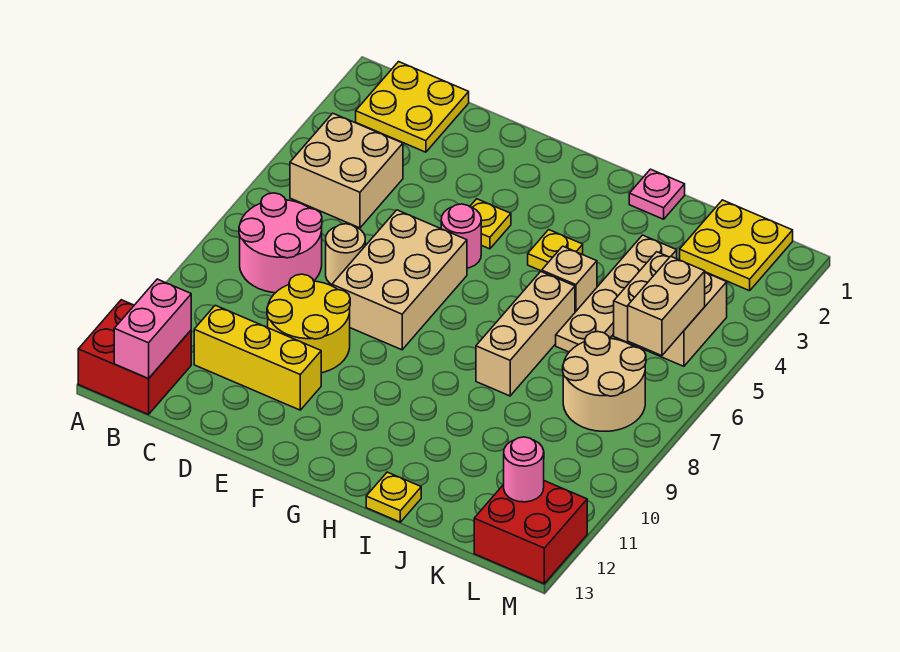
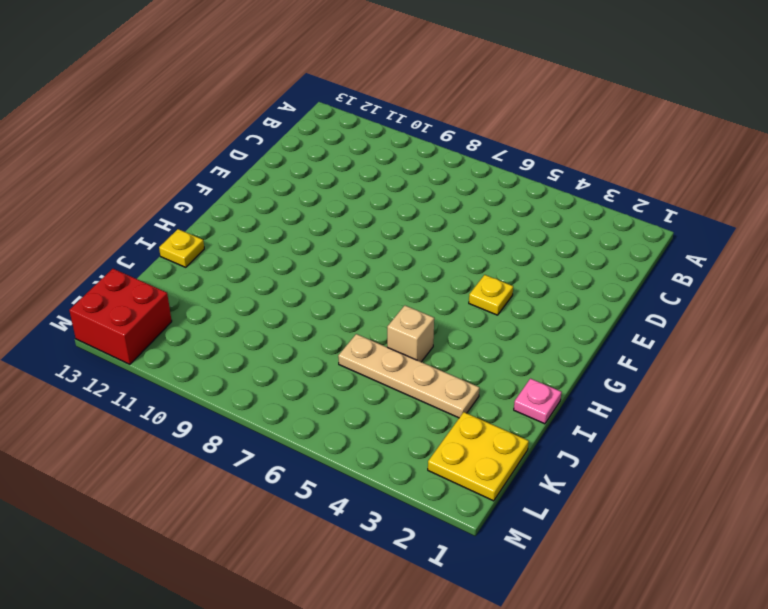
none -> red brick A12:B13 level 1
none -> yellow plate B1:C2 level 1
none -> tan brick B4:C5 level 1

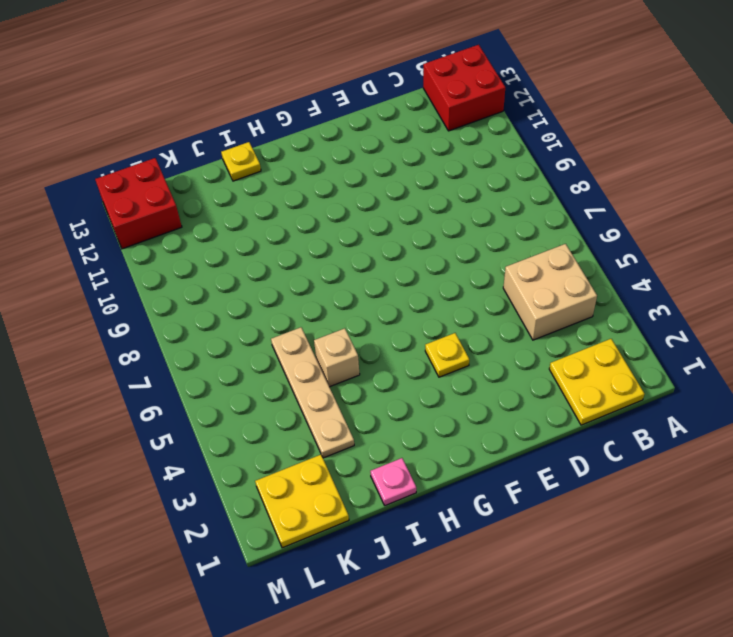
none -> pink round brick B7:C8 level 1
none -> yellow brick C11:E11 level 1
none -> tan round brick D7 level 1

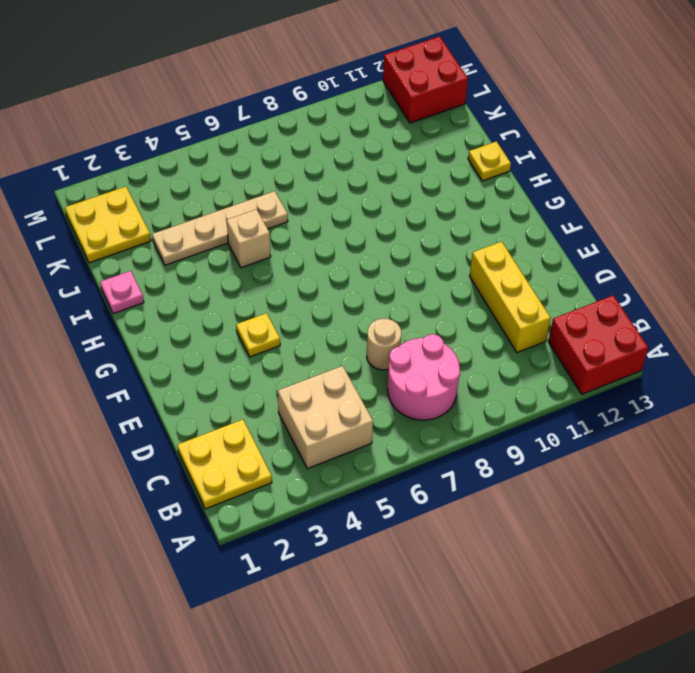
none -> yellow round brick D9:E10 level 1
none -> tan brick E6:F8 level 1
none -> pink round brick F5 level 1

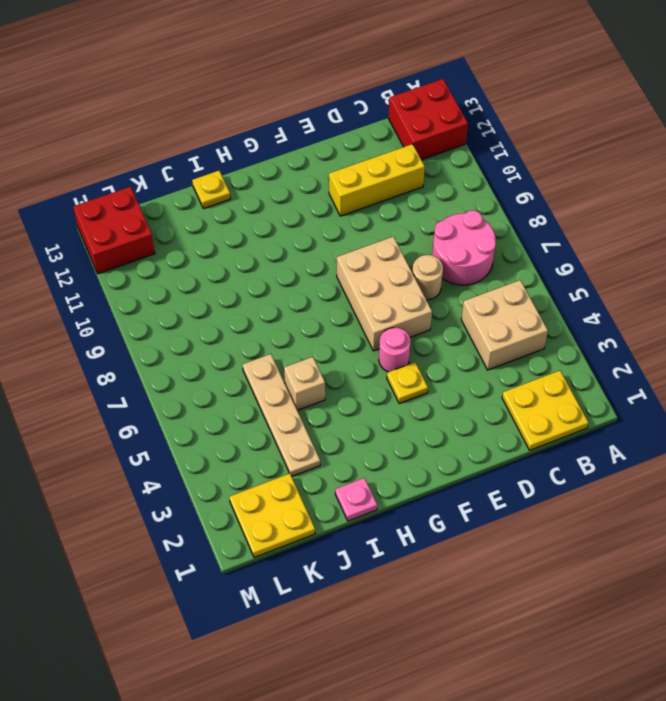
none -> yellow round brick D9:E10 level 1
none -> yellow plate H4 level 1
none -> tan brick I6:I8 level 1

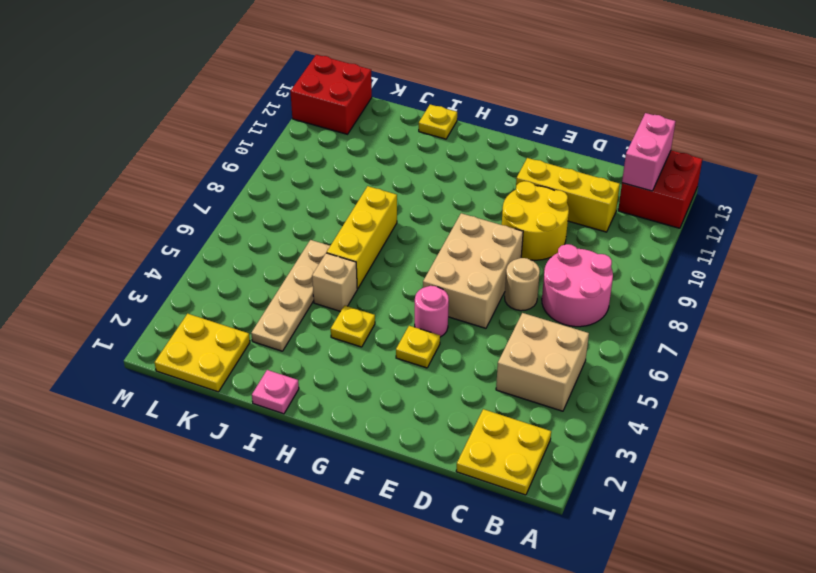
yellow brick I6:I8 level 1 -> tan brick I6:I8 level 1
none -> tan brick K4:L5 level 1
none -> tan round brick K7:L8 level 1
none -> tan brick L5:L6 level 2

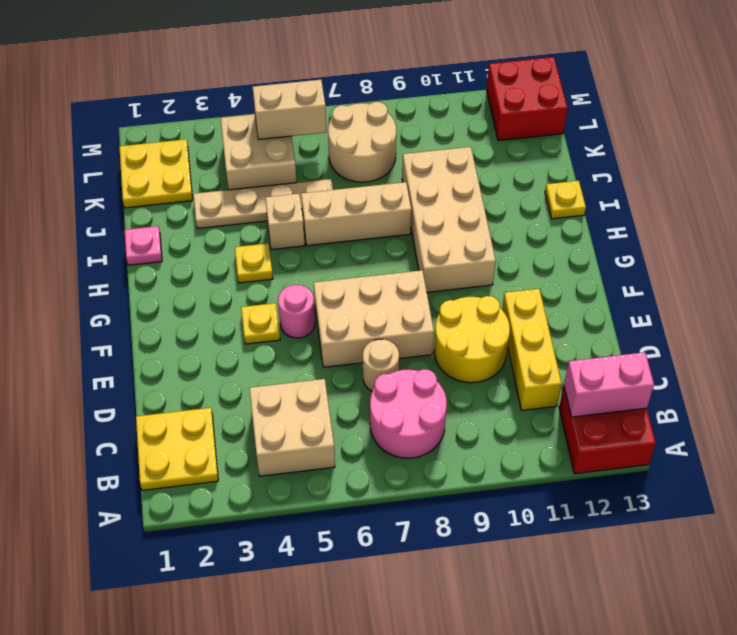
tan brick G9:J10 level 1 -> none
none -> pink round brick L12 level 2

